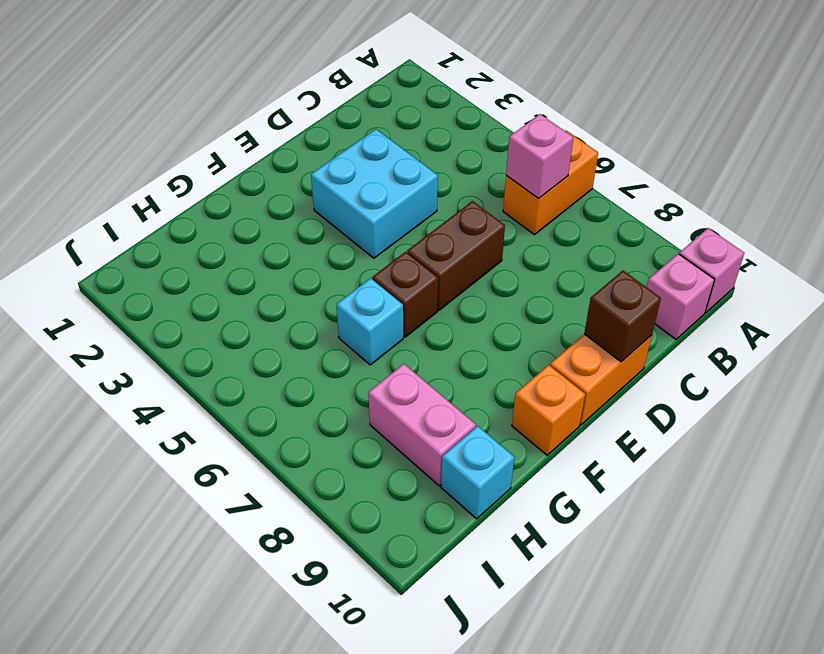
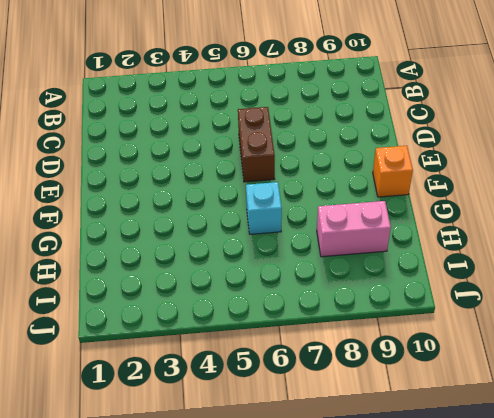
none -> orange brick A6:B6 level 1
none -> pink brick A10 level 1
none -> pink brick B10 level 1

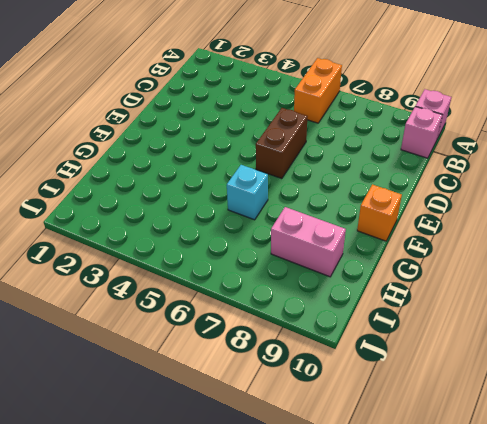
none -> cyan brick D3:E4 level 1
none -> orange brick D10:E10 level 1
none -> brown brick F6 level 1

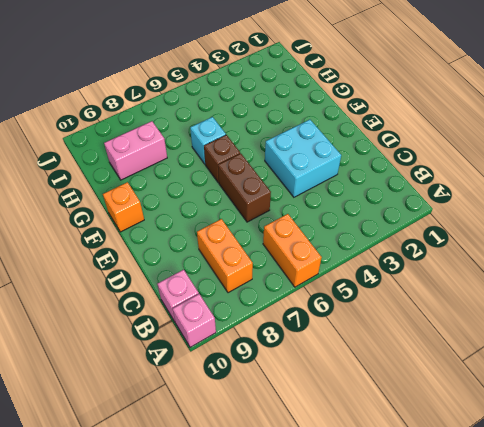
orange brick B8:C8 level 1 -> orange brick D10:E10 level 1
none -> cyan brick H10 level 1
none -> pink brick B6 level 2
none -> brown brick D10 level 2

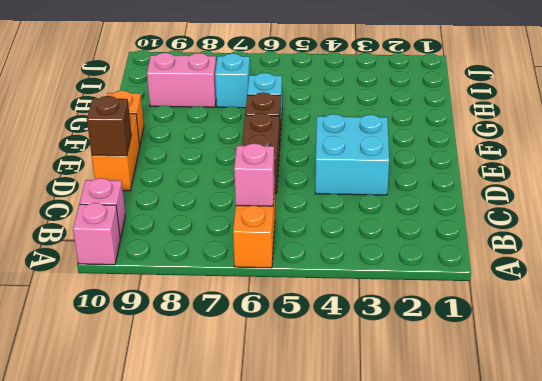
cyan brick H7 level 1 -> cyan brick H10 level 1

